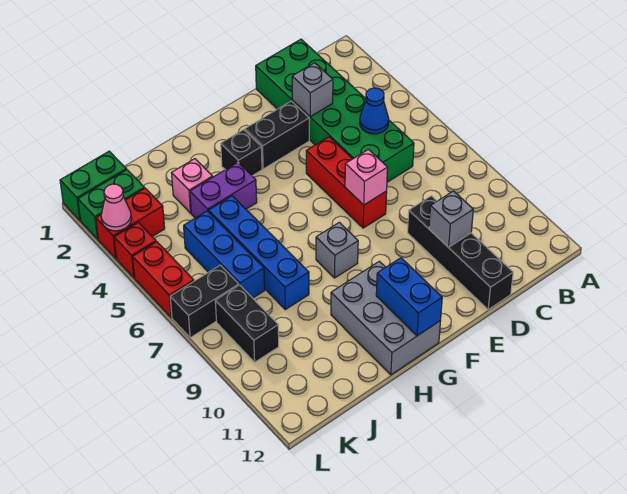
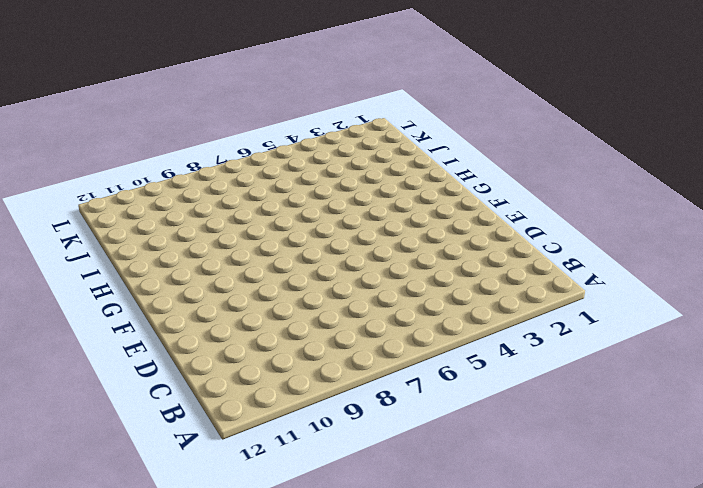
none -> green brick C1:D6 level 1
none -> black brick D9:D12 level 1
none -> black brick E3:F3 level 1

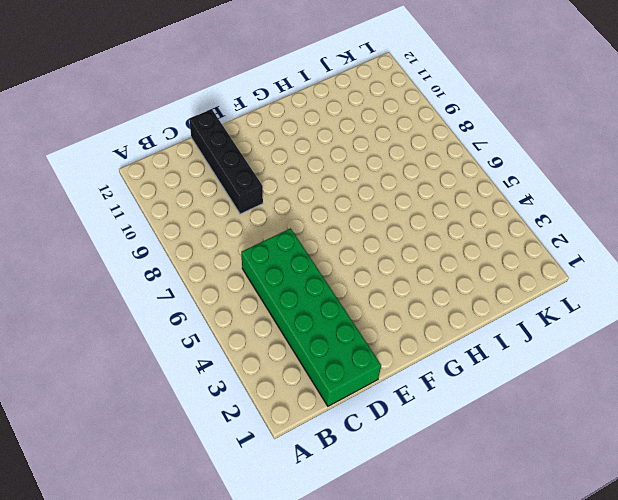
none -> black brick E3:F3 level 1
none -> red brick E5:E7 level 1
none -> black brick G3 level 1

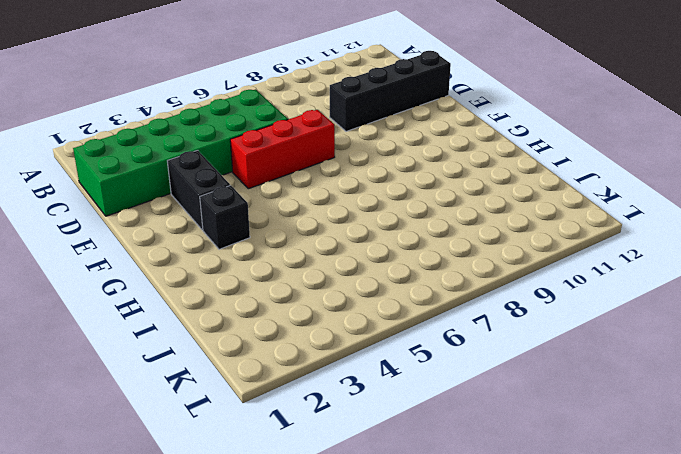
none -> grey brick G8 level 1
none -> grey brick G10:H12 level 1
none -> purple brick H4:I4 level 1

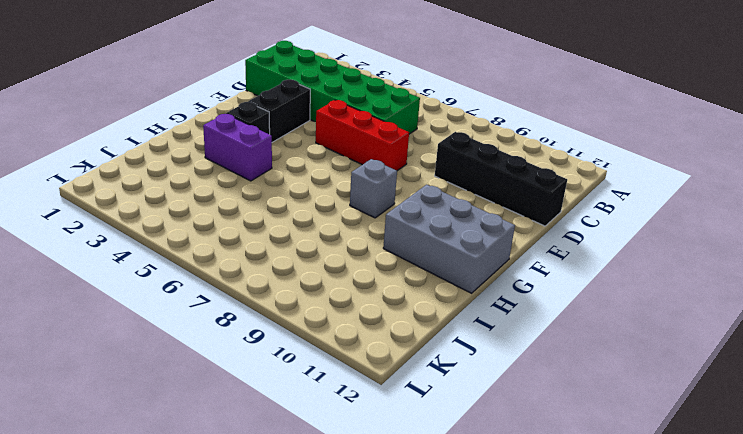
purple brick H3:H4 level 1 -> purple brick H4:I4 level 1
none -> pink brick I3 level 1
none -> blue brick I5:I8 level 1
none -> blue brick J5:J7 level 1

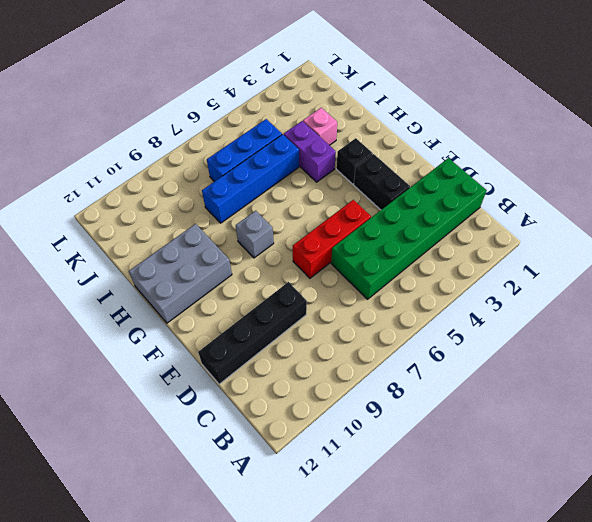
none -> green brick K1:L1 level 1
none -> green brick K2:L2 level 1
none -> red brick K3:L3 level 1

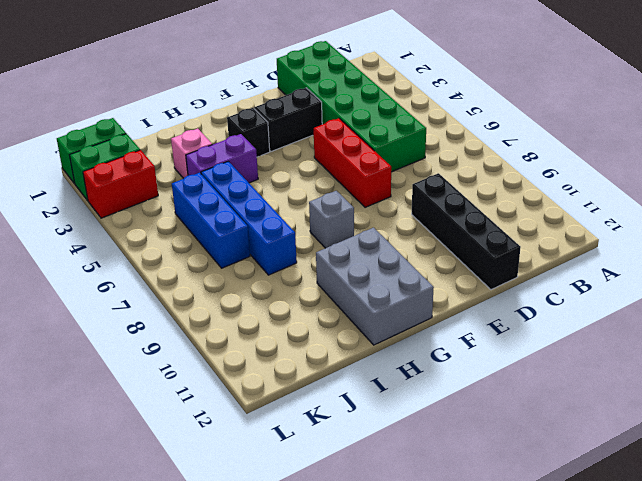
none -> black brick K7:L7 level 1
none -> black brick K8:K9 level 1
none -> red brick L4 level 1

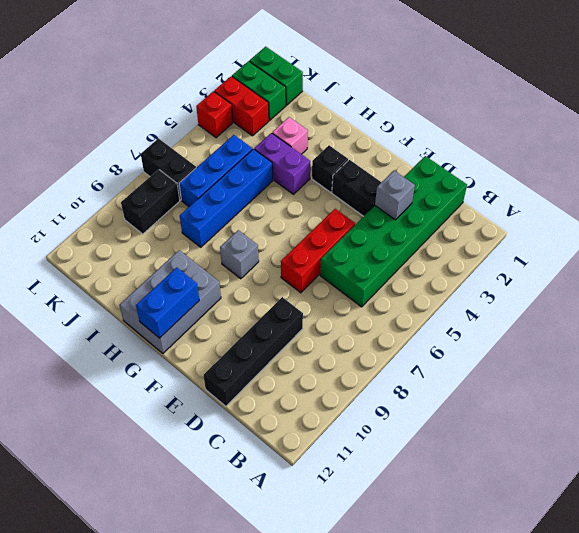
none -> red brick L5:L6 level 1
none -> blue cone C5 level 2
none -> grey brick D10 level 2

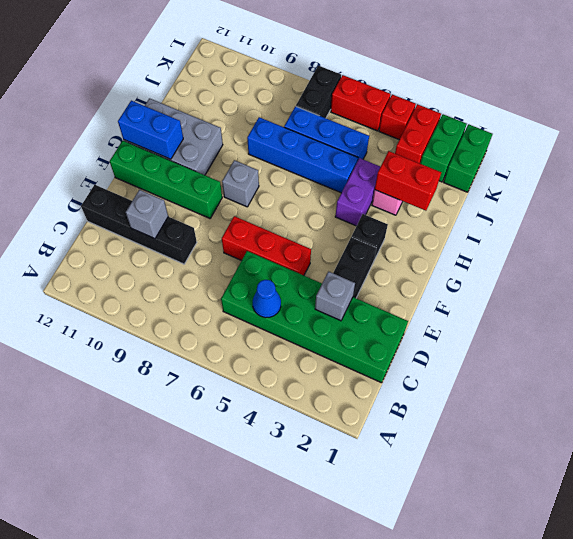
green brick F9:F12 level 1 -> none
red brick I2:I3 level 2 -> none
none -> black brick K8:K9 level 1
none -> pink brick E7 level 2
none -> pink cone L3 level 2

